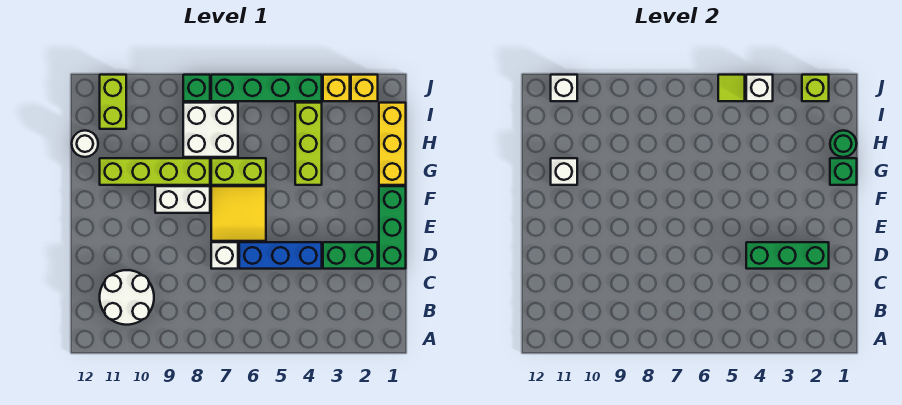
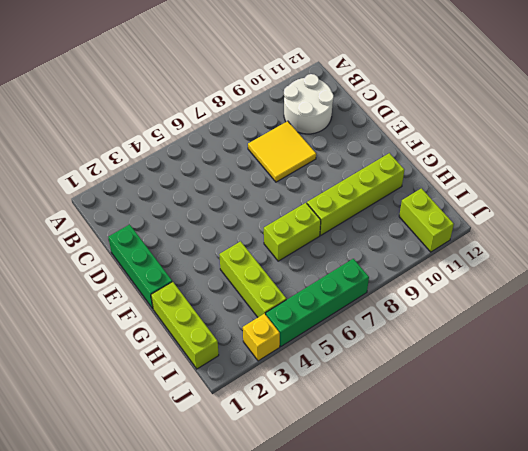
yellow tile C8:D9 level 1 -> yellow tile E6:F7 level 1
lime brick G1:I1 level 1 -> yellow brick G1:I1 level 1
none -> green brick D2:D3 level 1
none -> blue brick D4:D6 level 1
none -> white brick D7 level 1

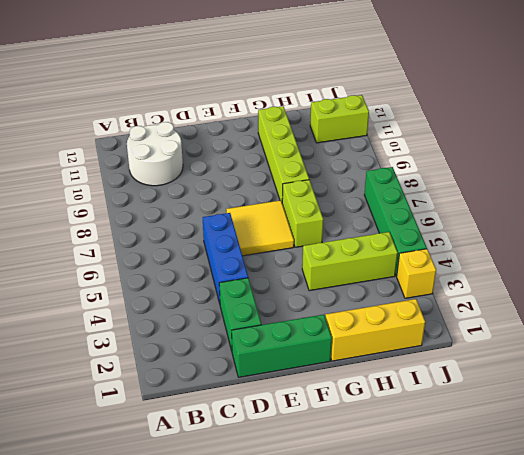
none -> white brick D7 level 1
none -> white brick F8:F9 level 1
none -> white brick H7:I8 level 1

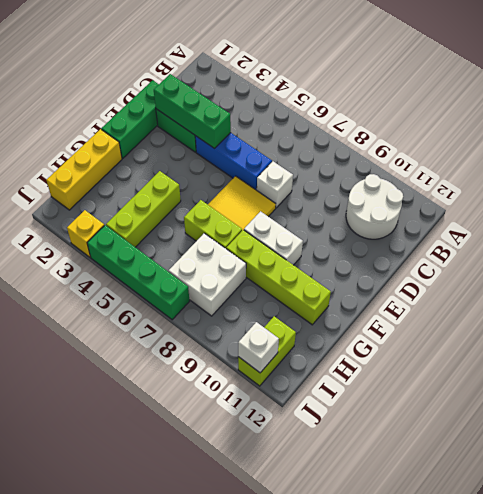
none -> white round brick H12 level 1
none -> yellow brick J2 level 1
none -> green brick J8 level 1

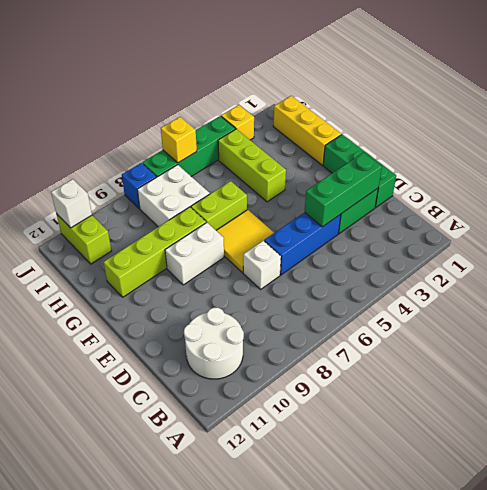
yellow brick J6 level 2 -> yellow brick J2 level 1
blue brick J8 level 1 -> green brick J8 level 1
none -> white round brick H12 level 1
none -> green brick G1 level 2
none -> white brick G11 level 2

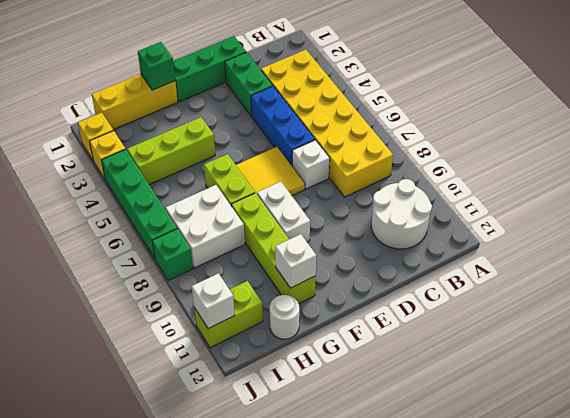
yellow brick B3:C8 level 1 -> none
none -> green brick D2:D4 level 2
none -> green round brick H1 level 2
none -> lime brick J2 level 2

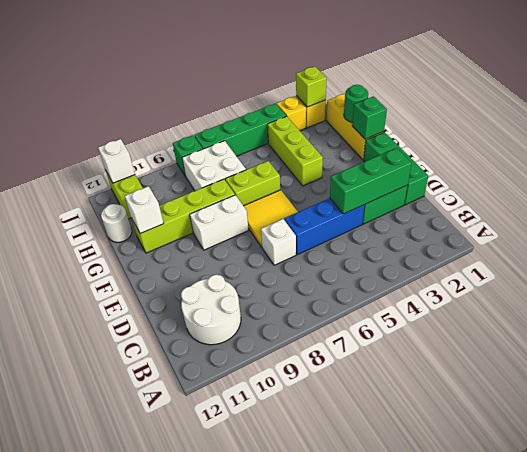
none -> white brick J4 level 2
none -> lime tile J5 level 2

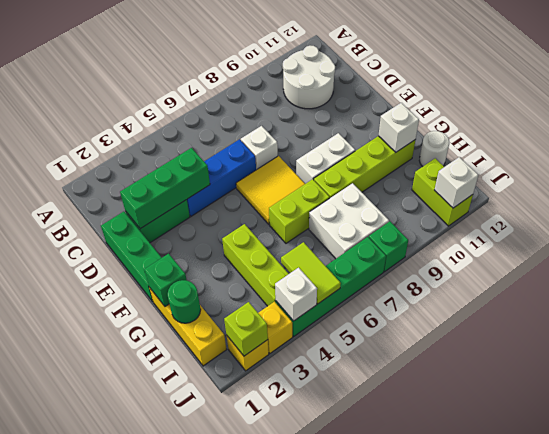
lime tile I5:J5 level 2 -> lime tile J5 level 2

